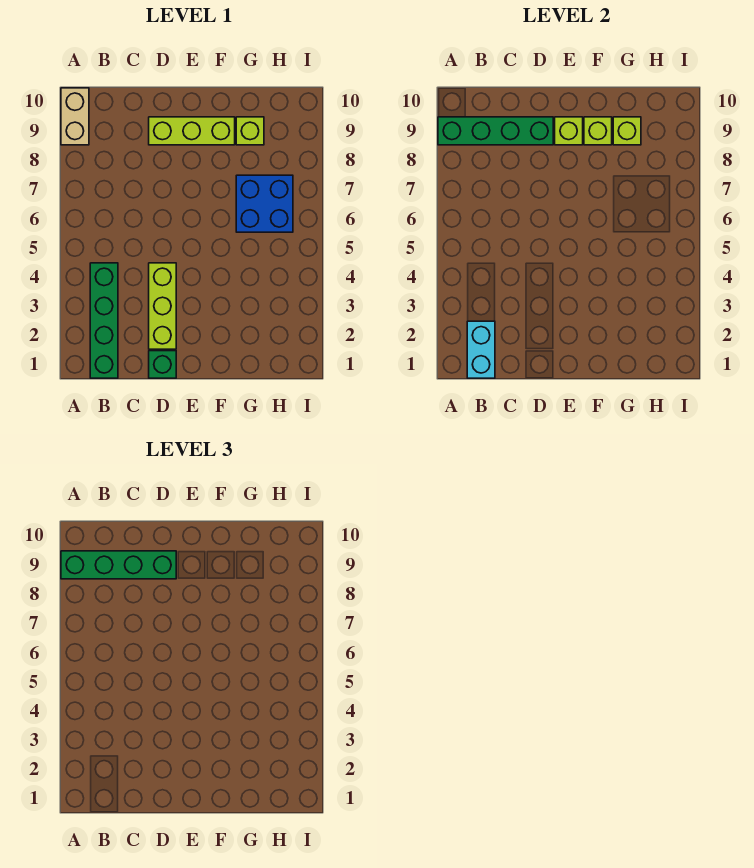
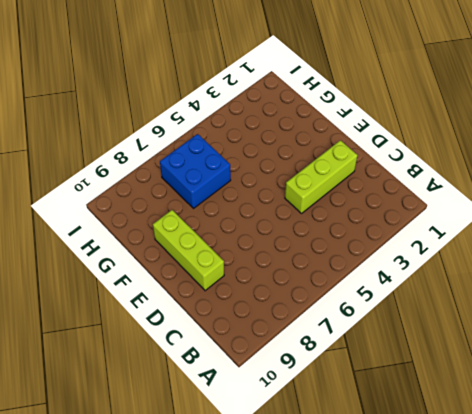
none -> tan brick A9:A10 level 1
none -> green brick B1:B4 level 1
none -> green brick D1 level 1

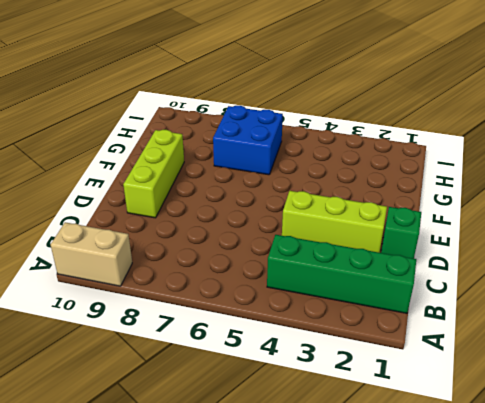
none -> lime brick G9 level 1
none -> green brick A9:D9 level 2
none -> cyan brick B1:B2 level 2

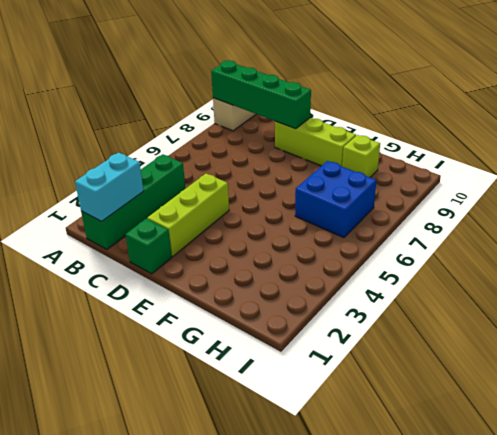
none -> lime brick E9 level 2
none -> lime brick F9 level 2
none -> lime brick G9 level 2

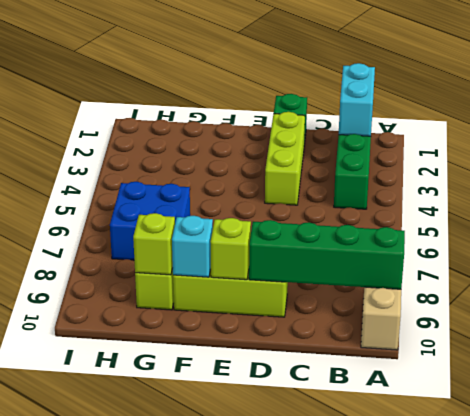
cyan brick F9 level 2 -> lime brick F9 level 2
none -> green brick A9:D9 level 3

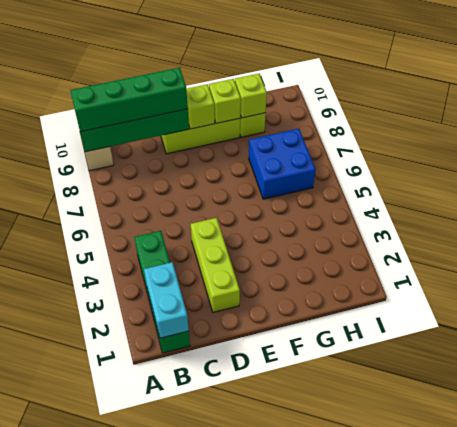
none -> green brick D1 level 1

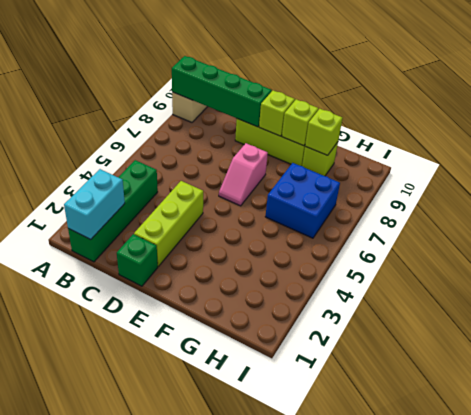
pink slope E6:E7 level 1 top 7 -> none
none -> green brick A9:D9 level 3

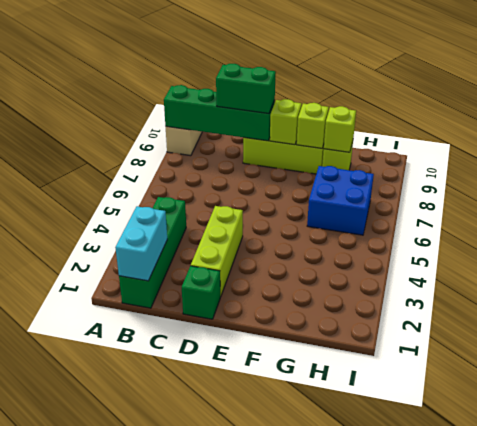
green brick C9:D9 level 3 -> green brick A9:D9 level 3

